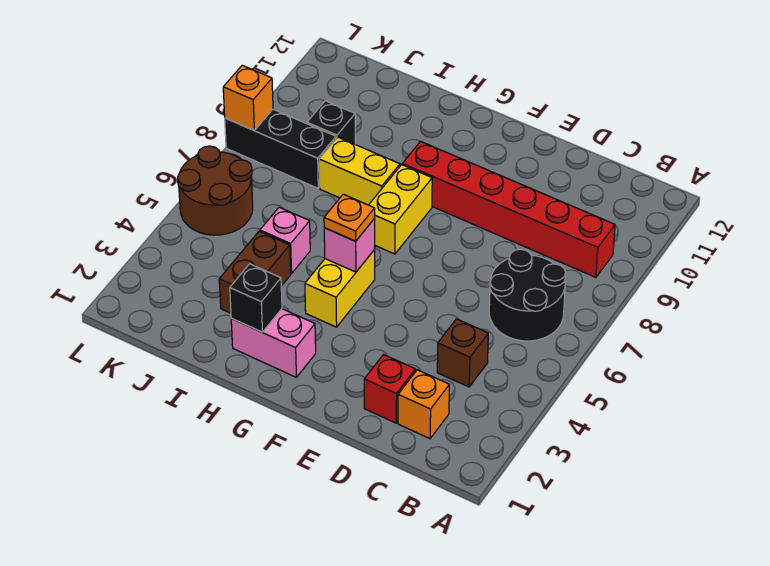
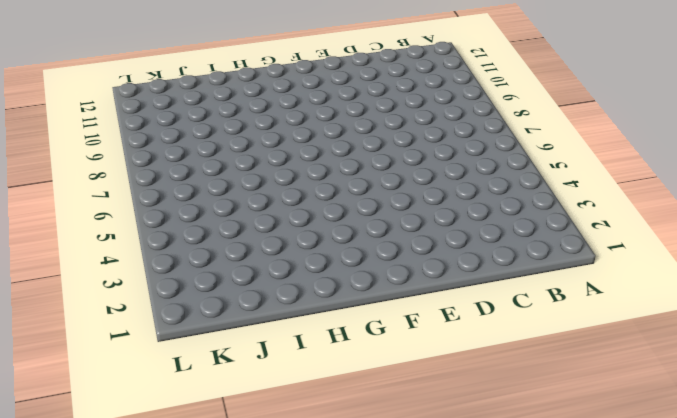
none -> black round brick B6:C7 level 1
none -> red brick B9:G9 level 1
none -> orange brick C2 level 1

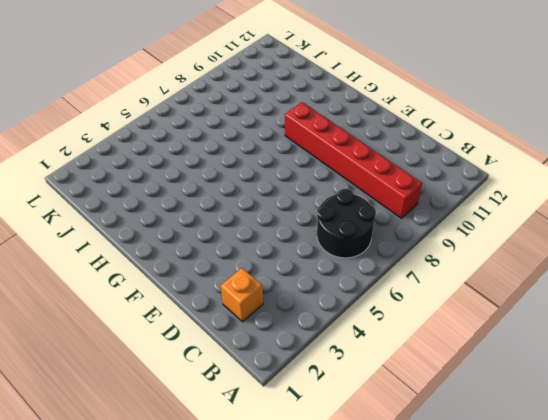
none -> brown brick C4 level 1
none -> red brick D2 level 1
none -> pink brick G2:H2 level 1

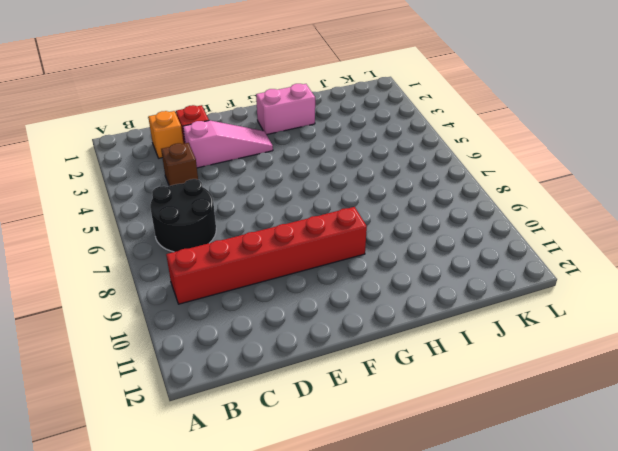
pink slope D3:F3 level 1 top D -> none
none -> yellow brick G4:G5 level 1
none -> yellow brick G7:G8 level 1
none -> yellow brick H8:I8 level 1

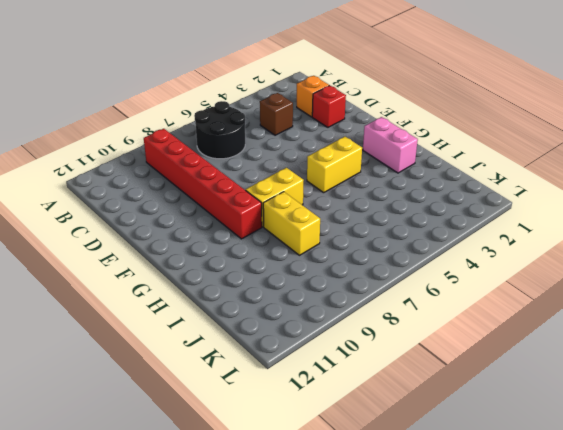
none -> brown brick I3:I4 level 1
none -> pink brick I5 level 1
none -> black brick J8:L8 level 1

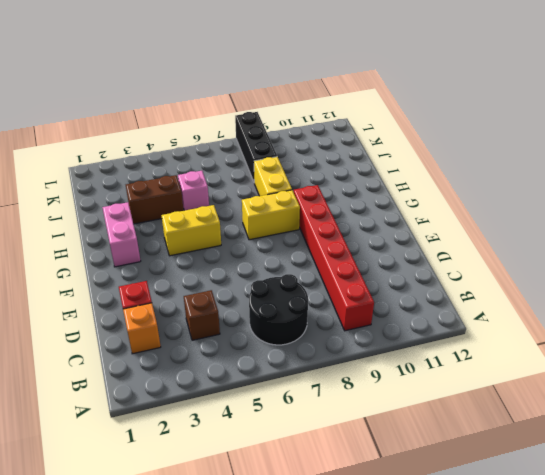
none -> black brick J9 level 1
none -> brown round brick K5:L6 level 1
none -> pink brick G5 level 2

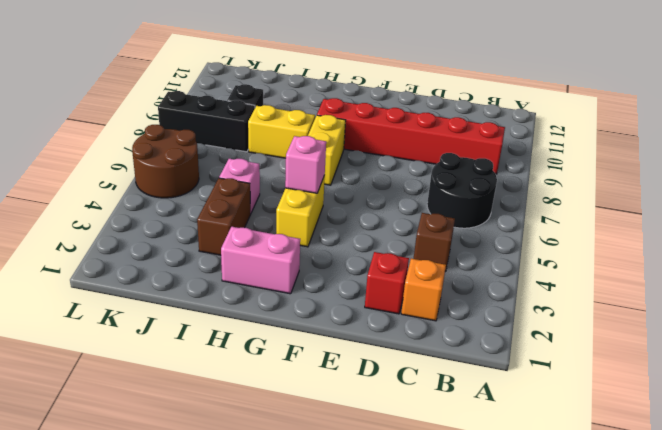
none -> black brick H2 level 2
none -> orange brick L8 level 2
none -> orange plate G5 level 3

